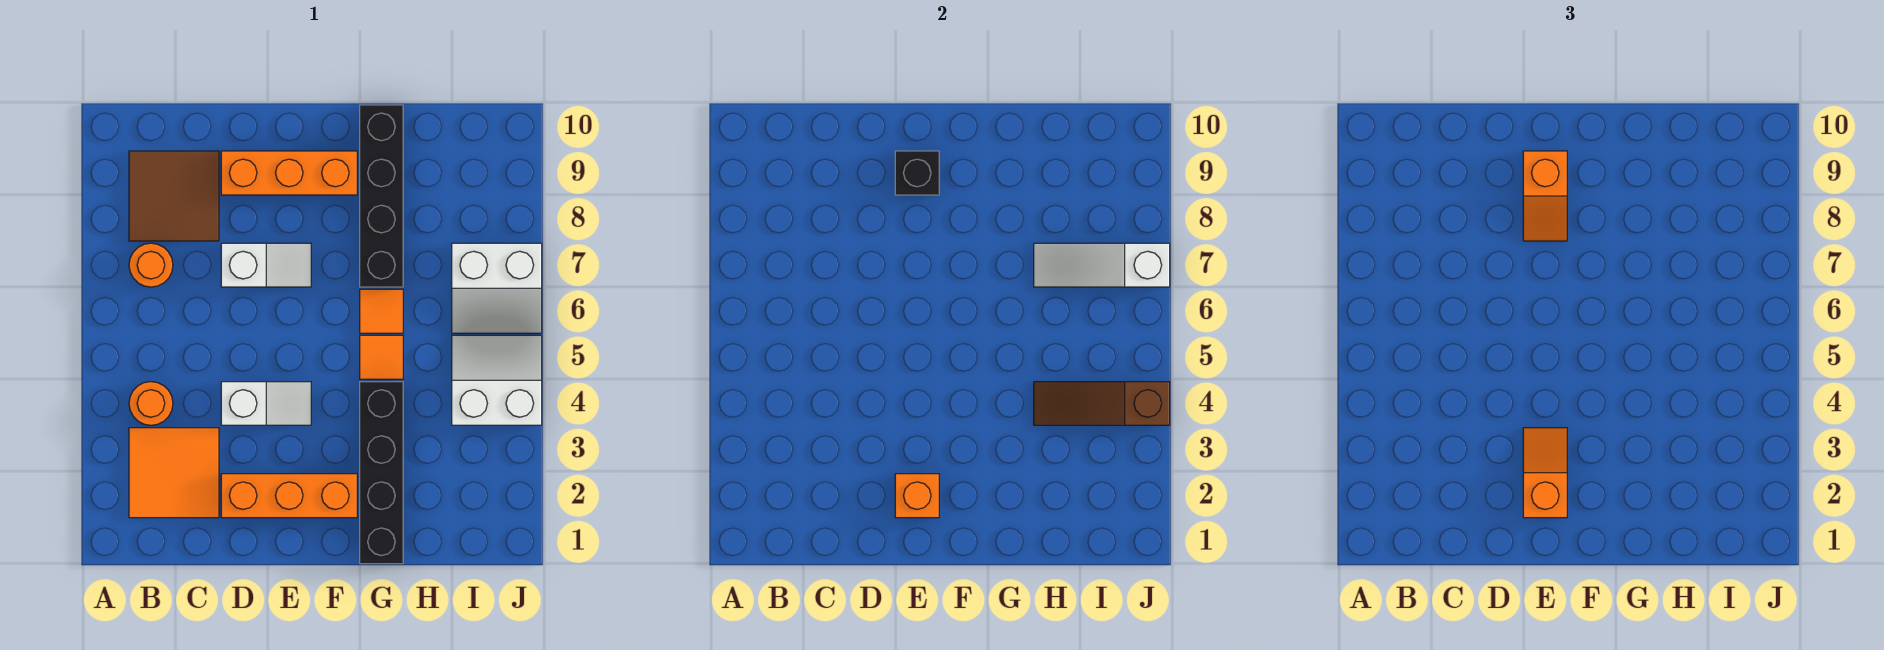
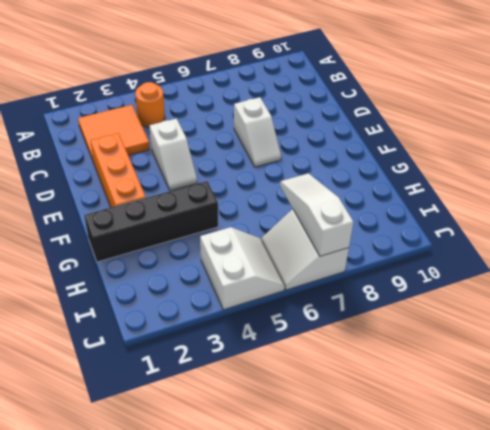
none -> orange round brick B7 level 1
none -> brown tile B8:C9 level 1
none -> orange brick D9:F9 level 1

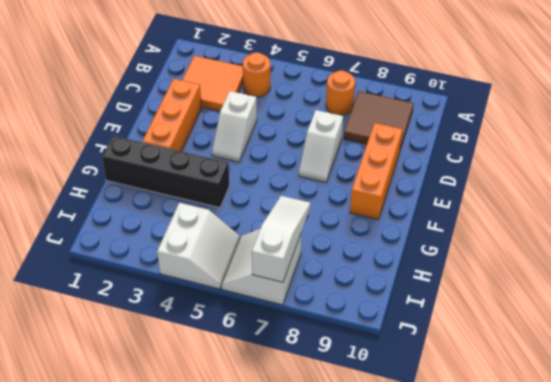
none -> orange tile G5 level 1
none -> orange tile G6 level 1
none -> black brick G7:G10 level 1

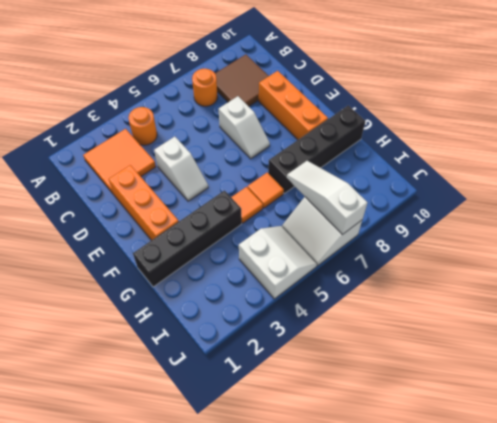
none -> orange brick E2 level 2
none -> black brick E9 level 2
none -> brown slope H4:J4 level 2 top J

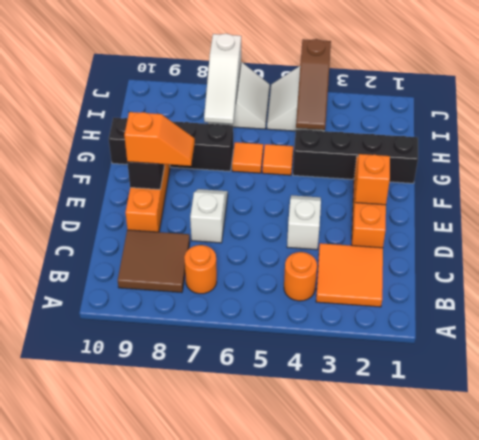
none -> orange slope E2:E3 level 3 top 2

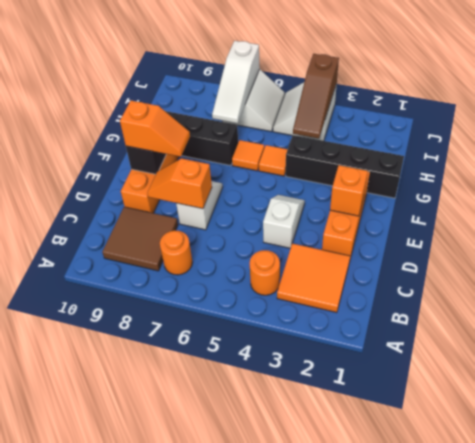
orange slope D7:D8 level 2 top 7 -> orange slope E2:E3 level 3 top 2

